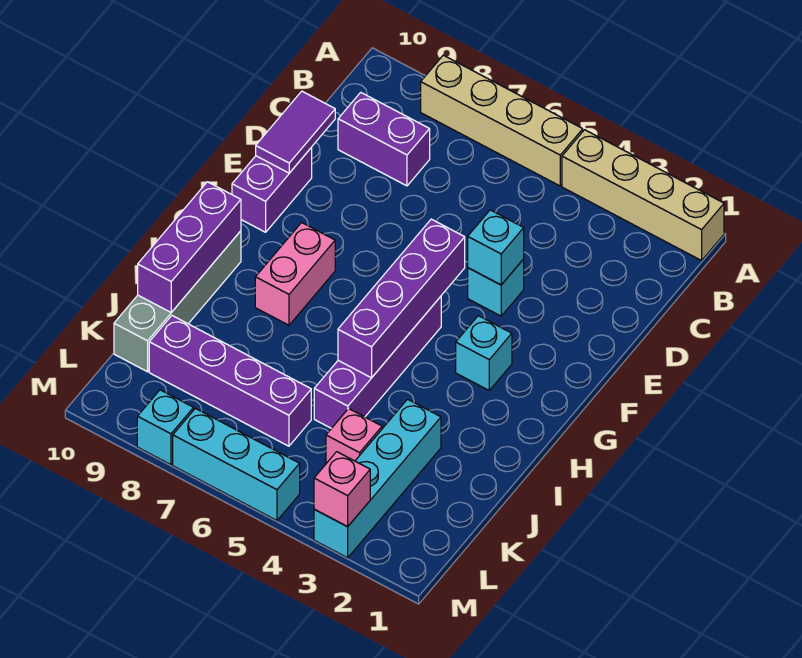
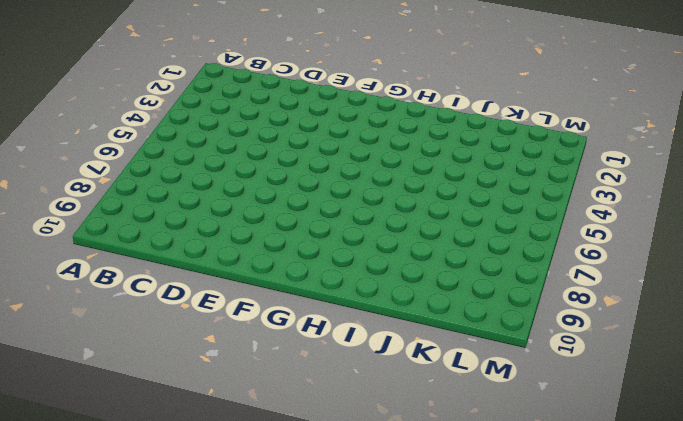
none -> tan brick A1:A4 level 1
none -> tan brick A5:A8 level 1
none -> purple brick C8:C9 level 1

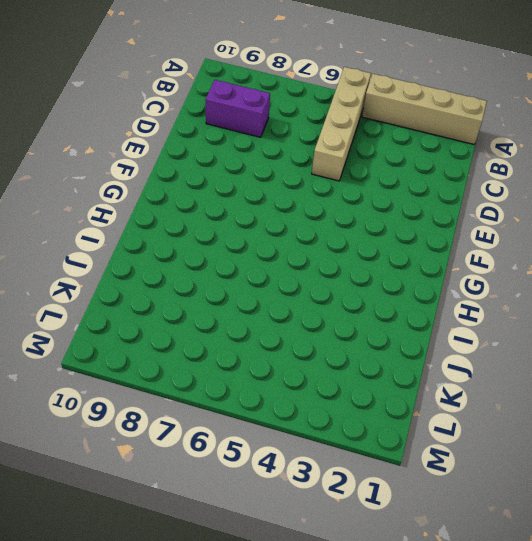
tan brick A5:D5 level 1 -> tan brick A5:A8 level 1
none -> cyan brick E4 level 1
none -> purple brick E10:F10 level 1
none -> cyan brick G3 level 1

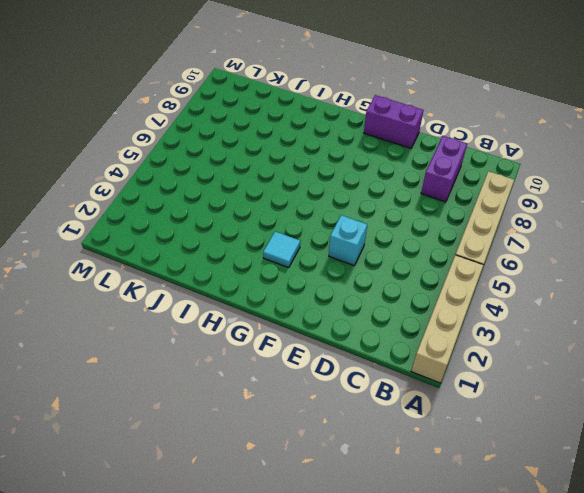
cyan tile G3 level 1 -> cyan brick G3 level 1
none -> purple brick G5:J5 level 1
none -> pink brick G8:H8 level 1
none -> grey brick H10:K10 level 1

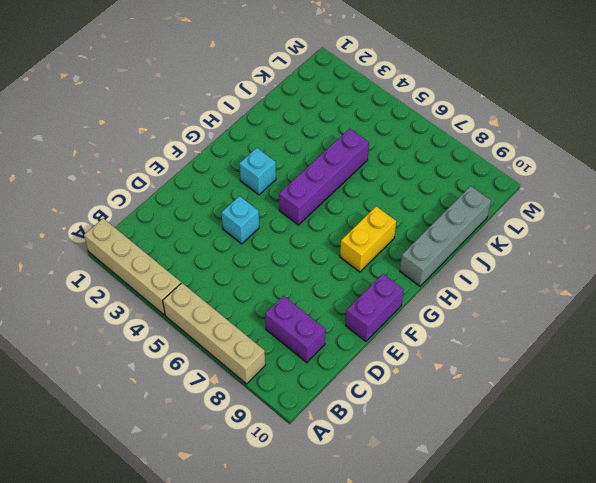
yellow brick G8:H8 level 1 -> pink brick G8:H8 level 1
none -> cyan brick J3:M3 level 1
none -> pink brick K4 level 1
none -> purple brick K6:K9 level 1

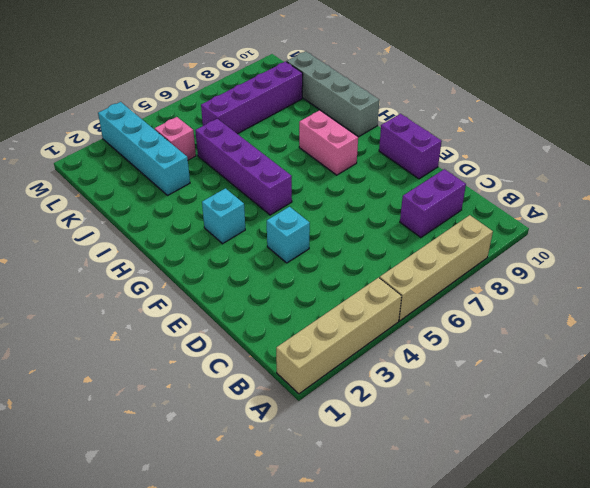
none -> cyan brick M5:M7 level 1
none -> cyan brick M8 level 1
none -> purple tile D10:E10 level 2

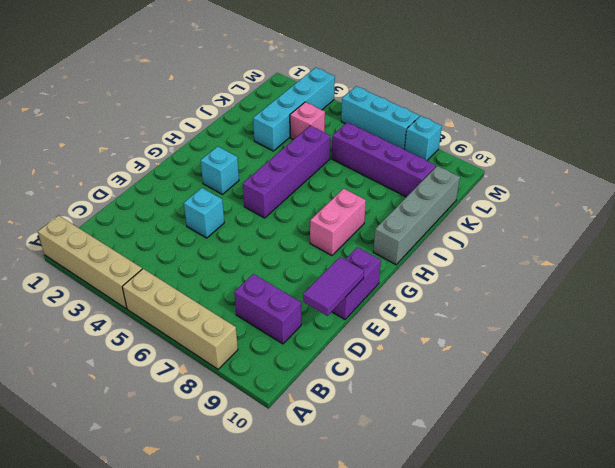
none -> cyan brick E4 level 2
none -> purple brick F5:I5 level 2
none -> purple brick H10:J10 level 2

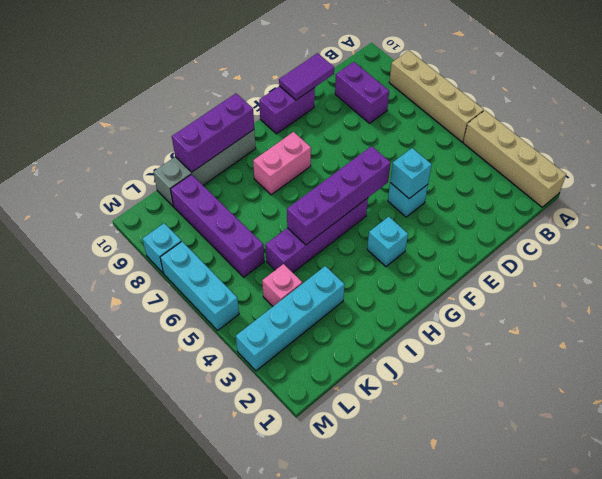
none -> pink brick M3 level 2

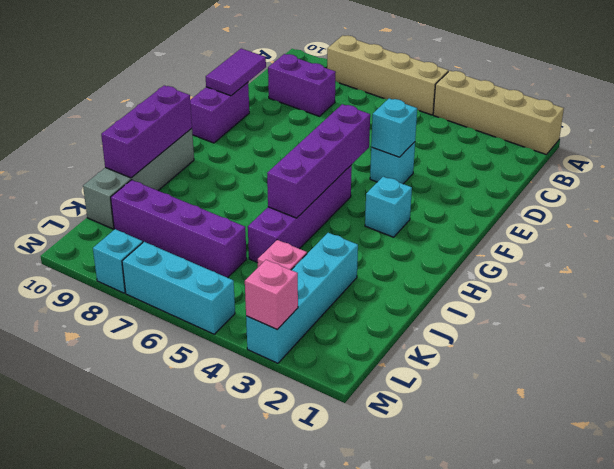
none -> pink brick G8:H8 level 1

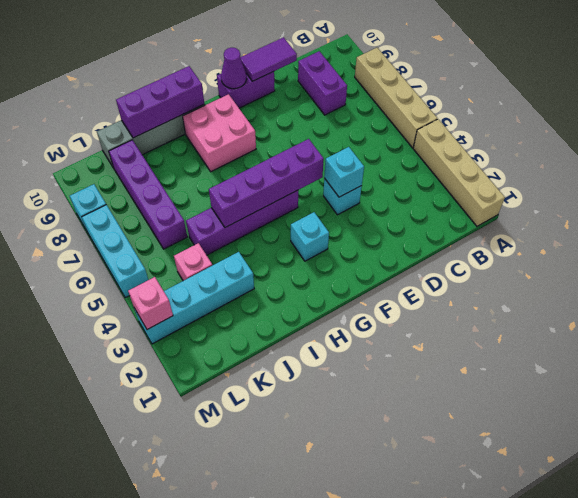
purple cone F10 level 2 -> none
pink brick G8:H9 level 1 -> pink brick G8:H8 level 1

